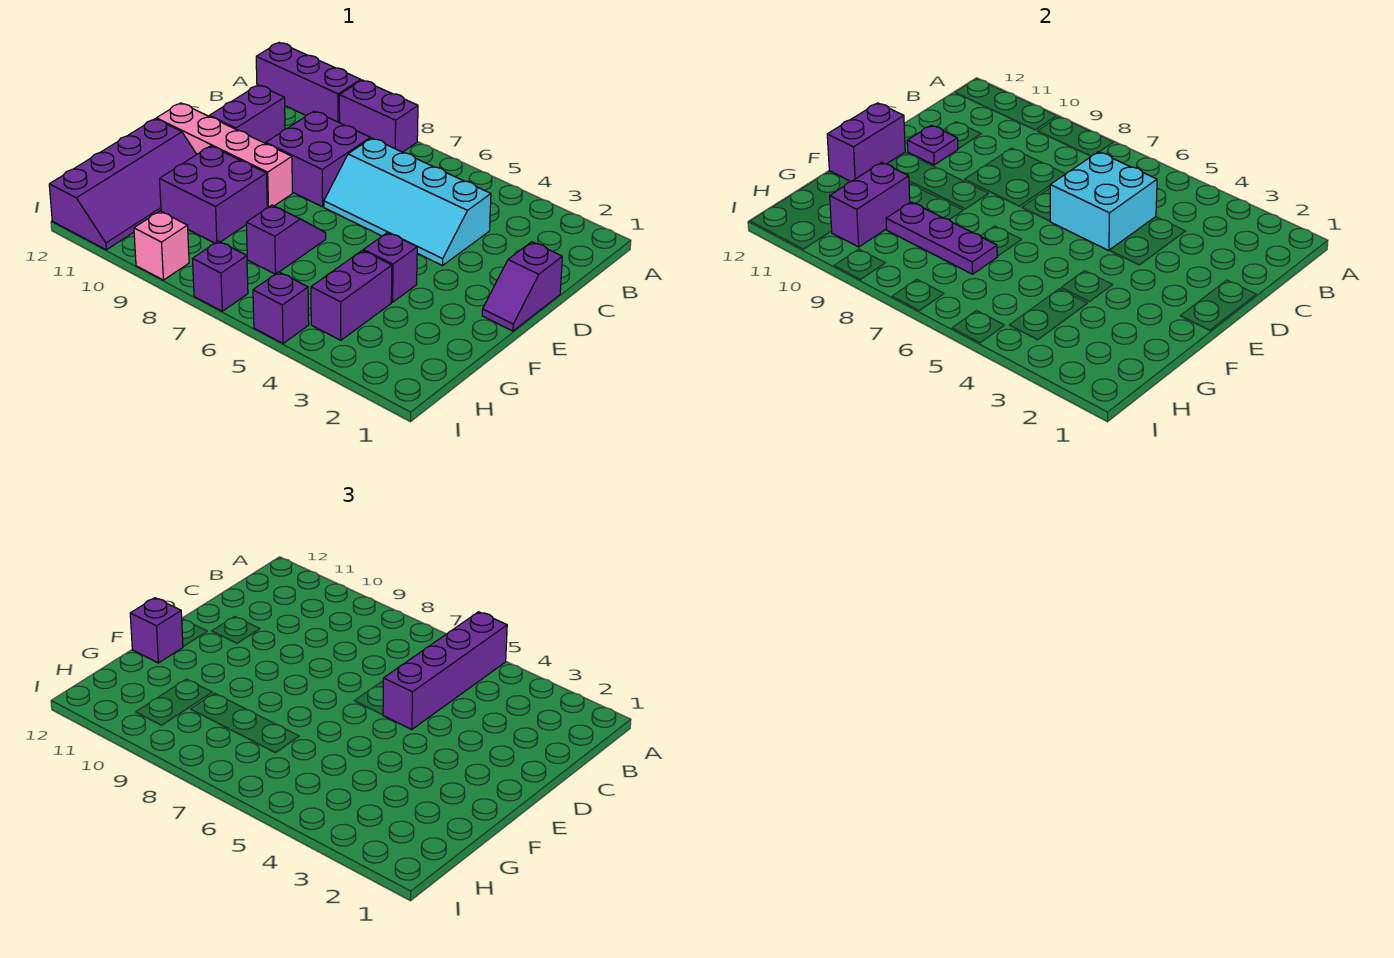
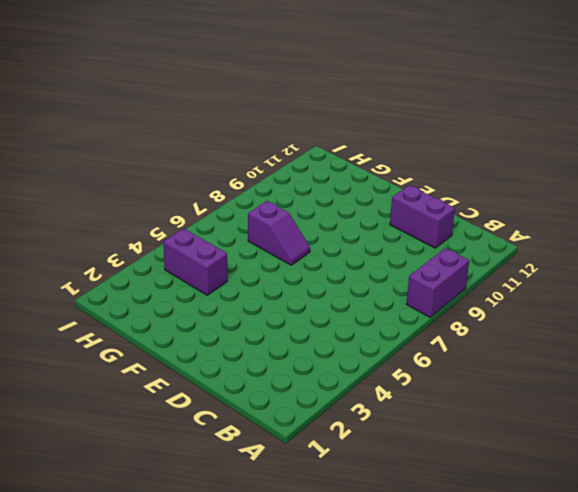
none -> purple brick A10:A12 level 1
none -> cyan slope C4:D7 level 1 top C
none -> purple brick C8:D9 level 1

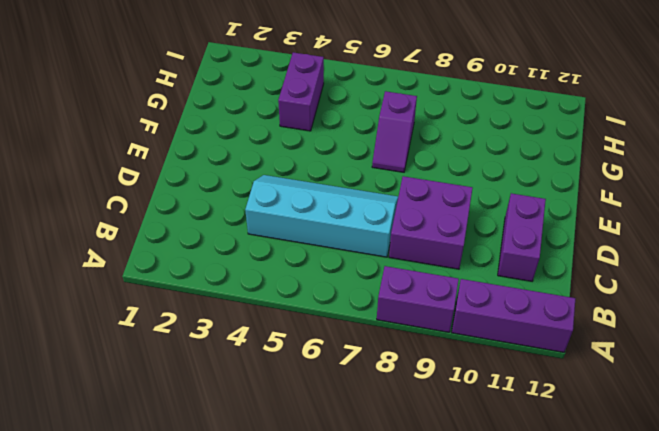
none -> purple slope D1:E1 level 1 top D
none -> pink brick E9:E12 level 1
none -> purple brick F4 level 1

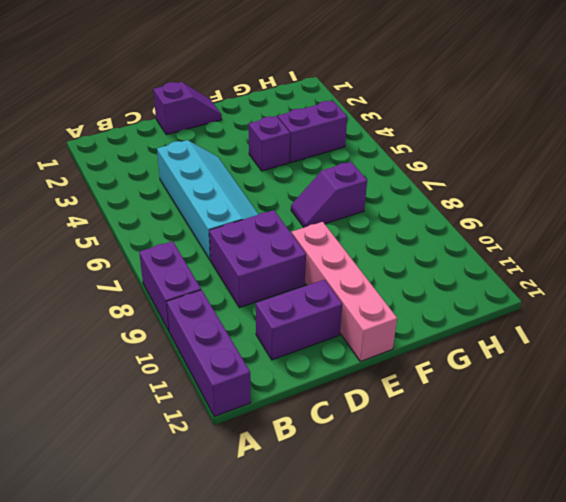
none -> purple brick F9:G10 level 1
none -> purple slope F11:I12 level 1 top 12
none -> purple brick I5 level 1

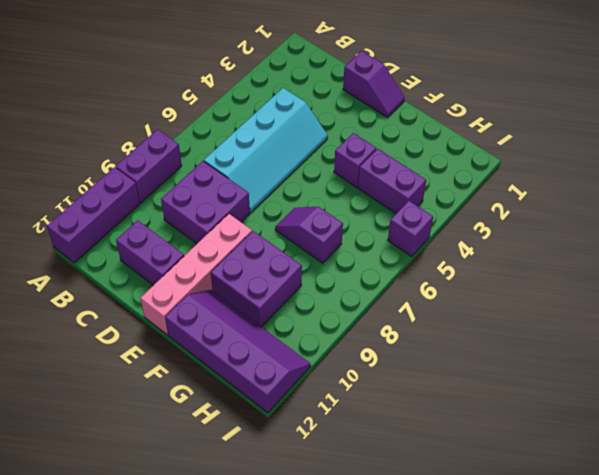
none -> purple brick I7 level 1
none -> pink brick I9 level 1
none -> cyan brick C5:D6 level 2

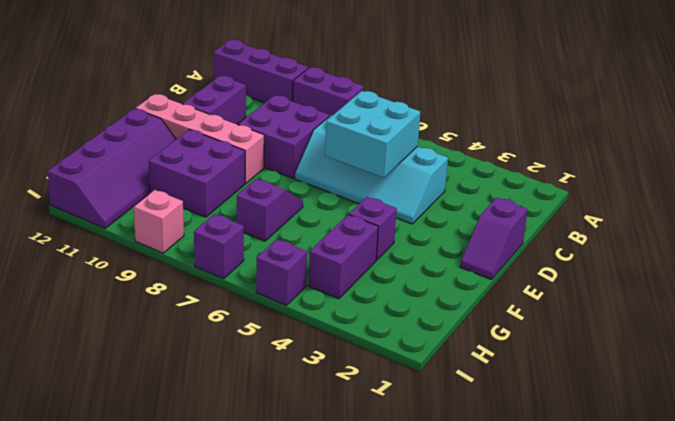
none -> purple plate D11 level 2
none -> purple brick E12:F12 level 2
none -> purple plate G7:G9 level 2

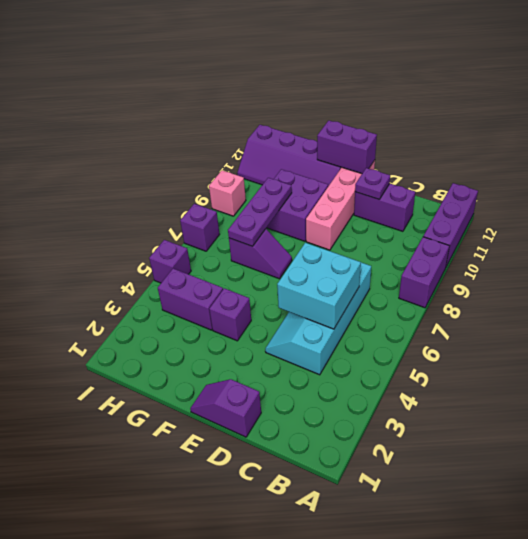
none -> purple brick C8:D9 level 1
none -> purple brick G10:H10 level 2
none -> purple brick A5:D5 level 3

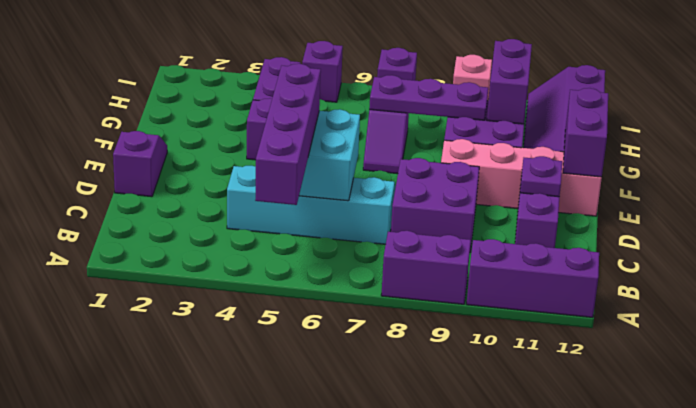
none -> purple brick F12 level 3

